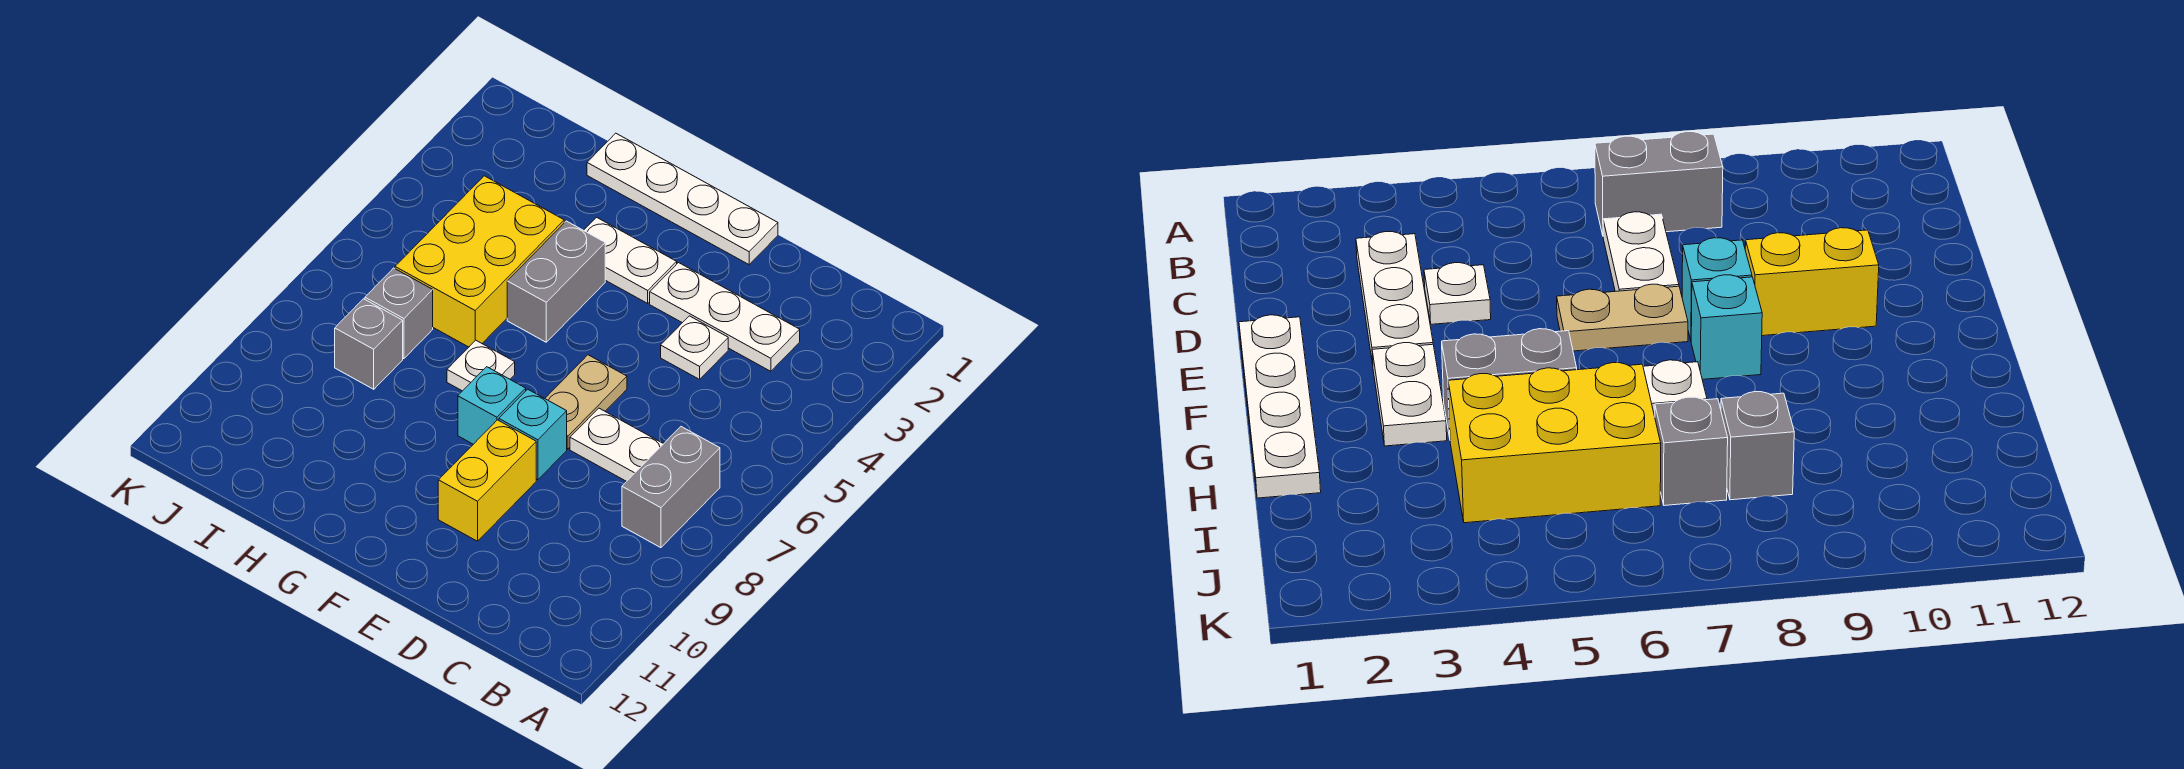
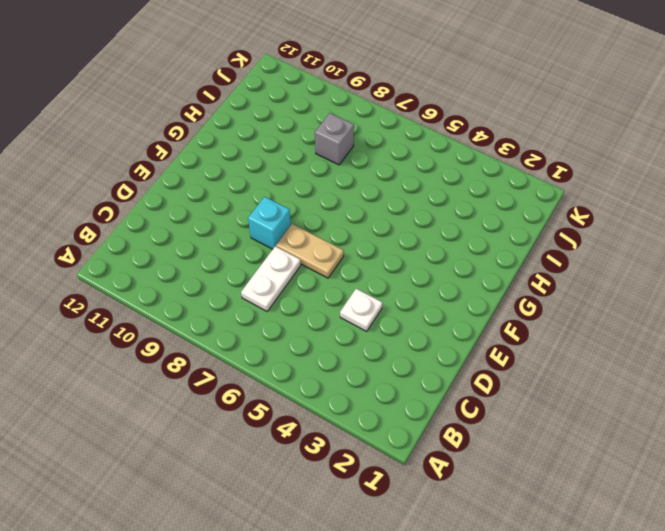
none -> grey brick B7:B8 level 1
none -> white plate C3:E3 level 1
none -> white plate E1:H1 level 1

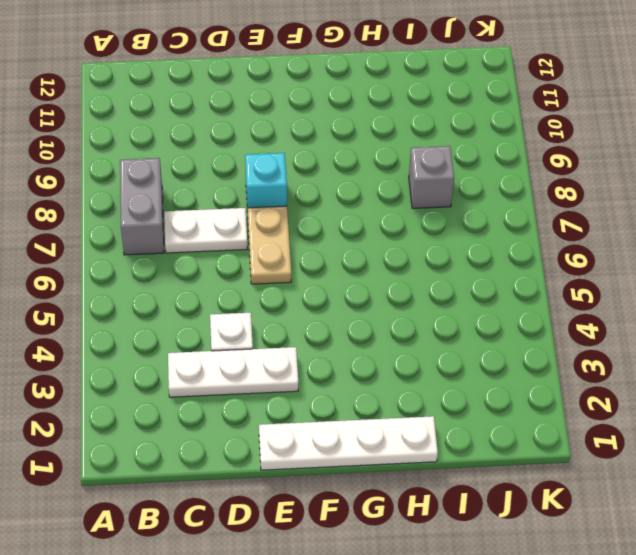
none -> yellow brick E9:E10 level 1
none -> white plate F3:G3 level 1
none -> cyan brick F8 level 1

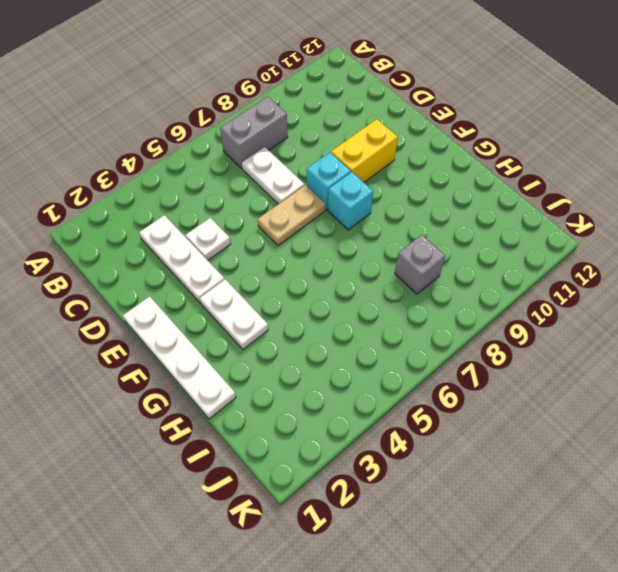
none -> grey brick G4:G5 level 1
none -> white plate G7 level 1
none -> yellow brick H4:I6 level 1

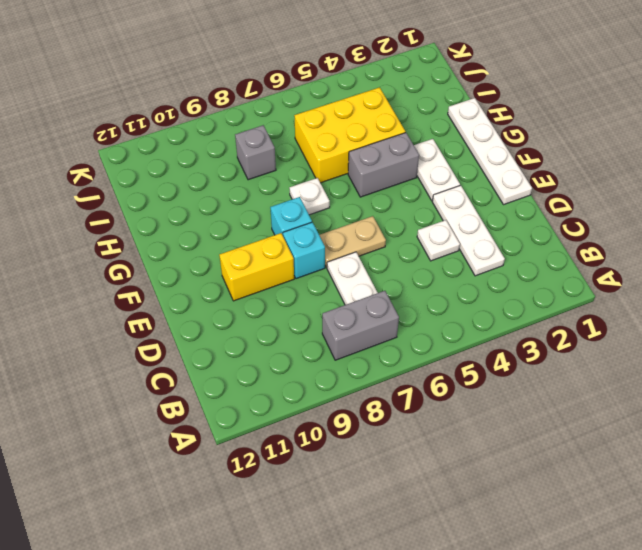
none -> grey brick I7 level 1

